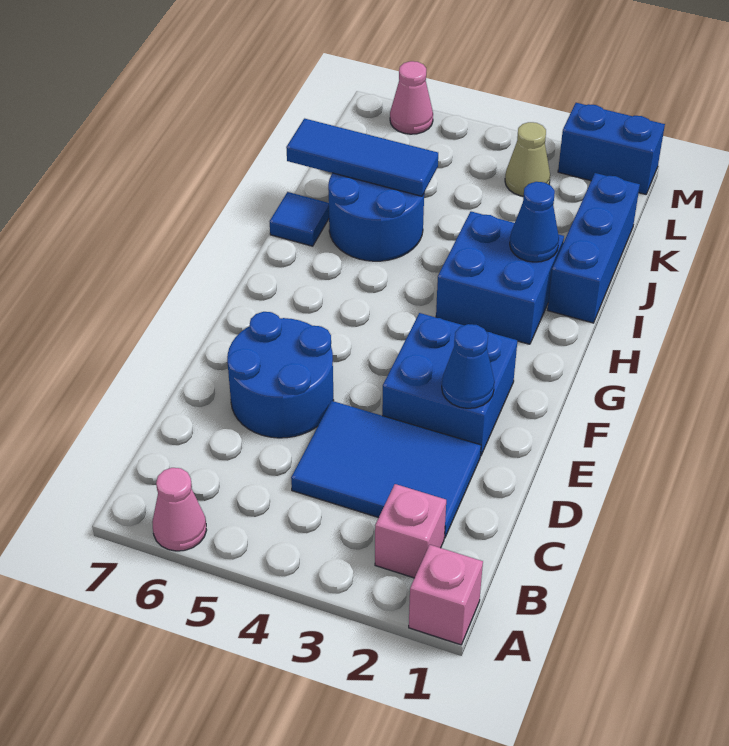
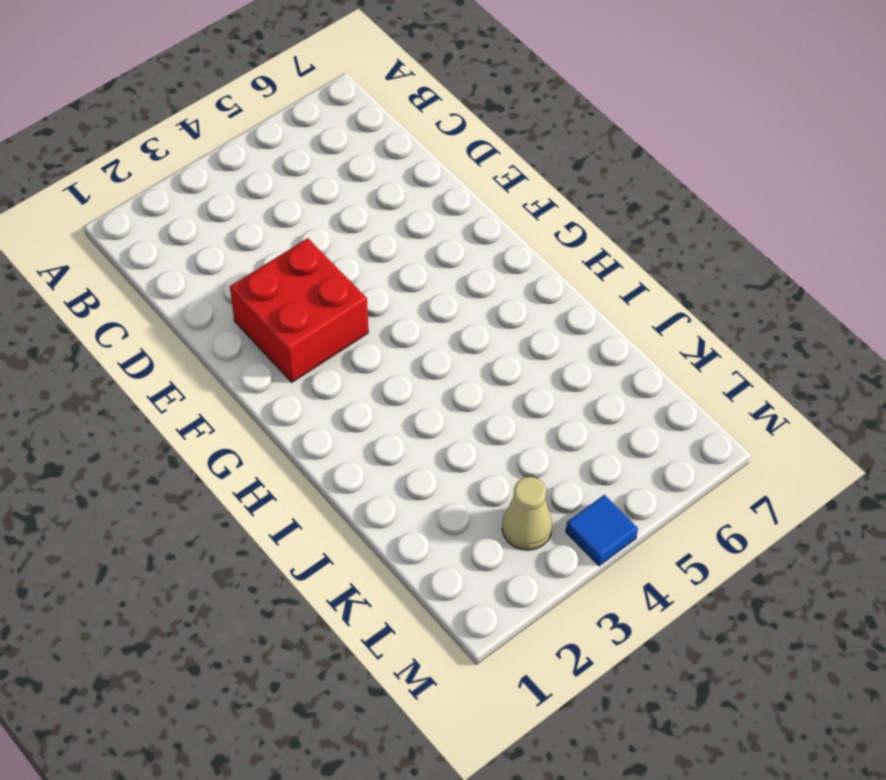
red brick E2:F3 level 1 -> blue brick E2:F3 level 1
blue tile M4 level 1 -> blue tile I7 level 1
none -> pink brick A1 level 1
none -> pink cone A6 level 1
none -> pink brick B2 level 1

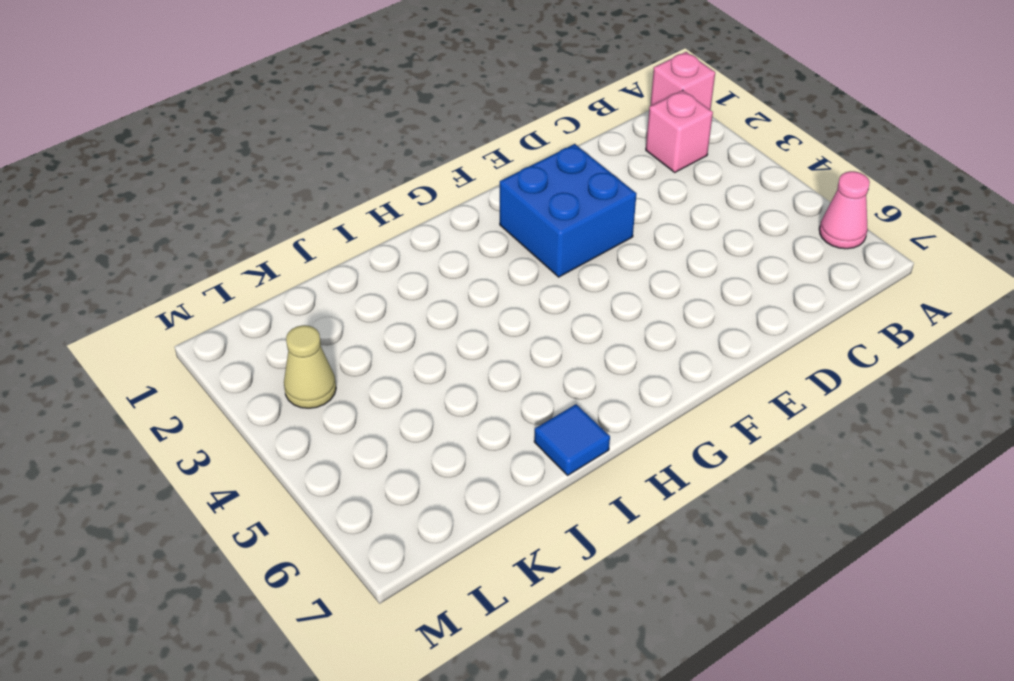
none -> blue tile C2:D4 level 1
none -> blue round brick D5:E6 level 1
none -> blue brick H2:I3 level 1

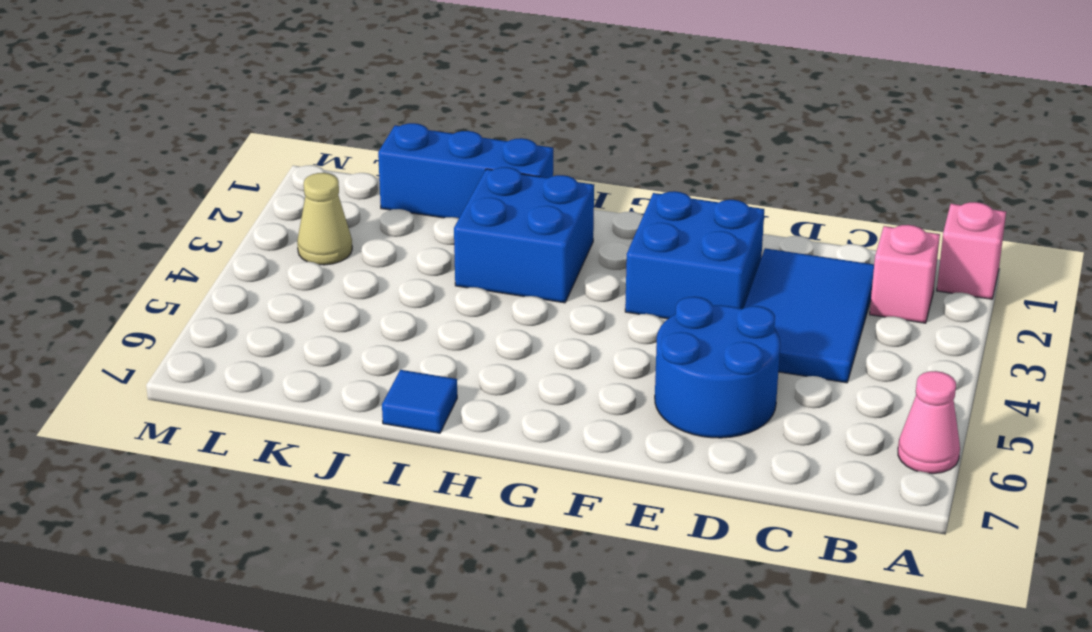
none -> blue round brick I5:J6 level 1
none -> blue brick M1:M2 level 1
none -> pink cone M6 level 1

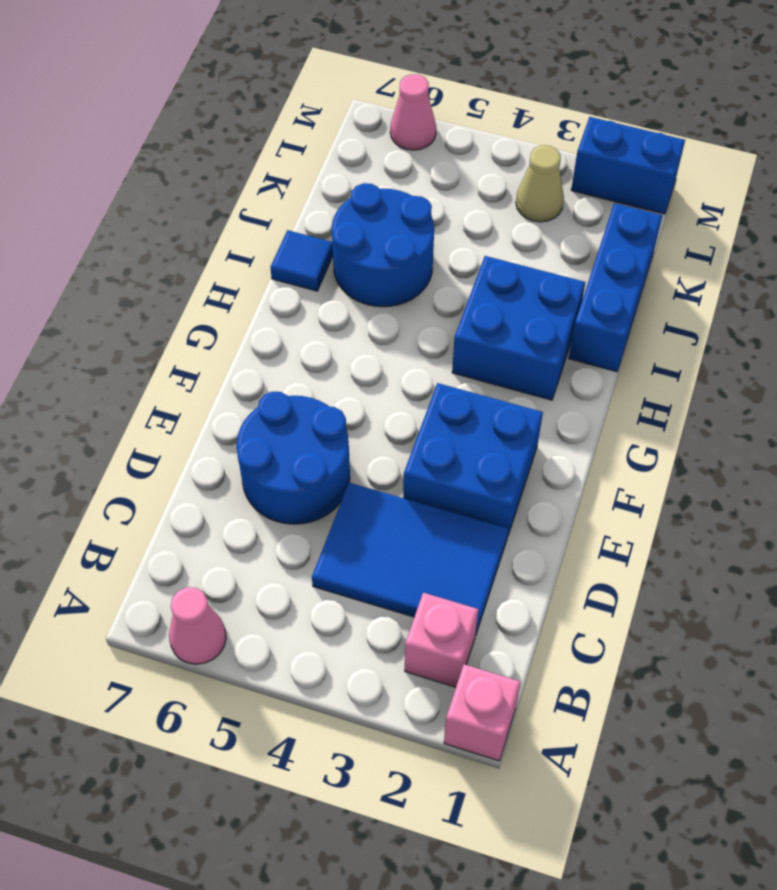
none -> blue cone E2 level 2
none -> blue cone I2 level 2
none -> blue tile J5:J7 level 2

